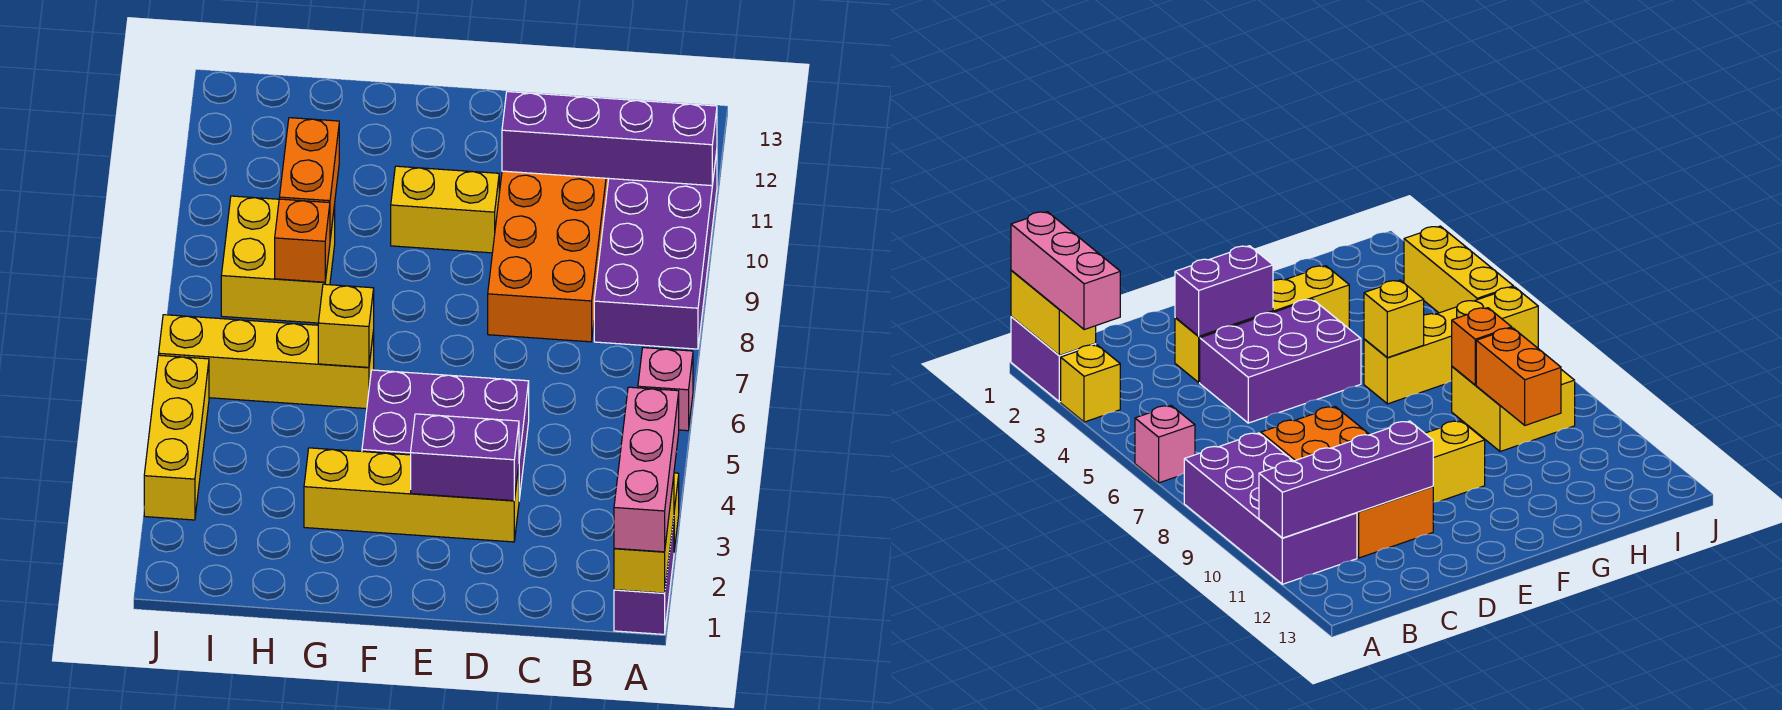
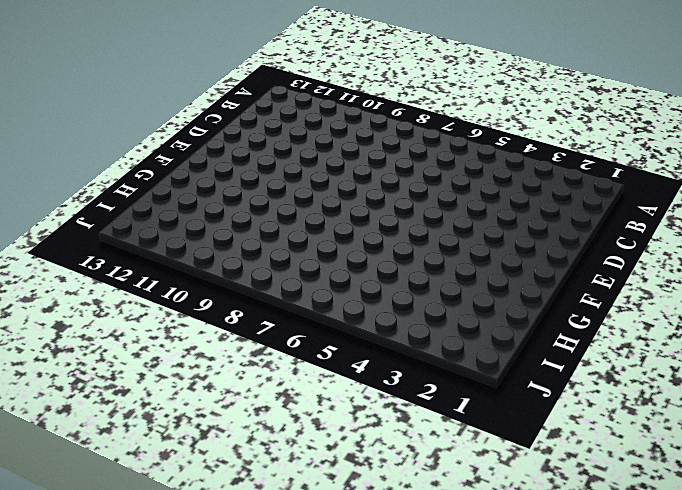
none -> purple brick A1:A2 level 1
none -> yellow brick A3 level 1
none -> pink brick A6 level 1

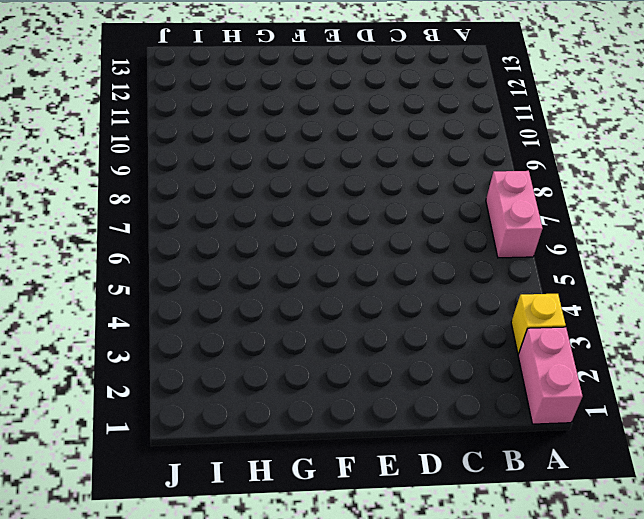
pink brick A1:A2 level 1 -> purple brick A1:A2 level 1
pink brick A6:A7 level 1 -> pink brick A6 level 1
none -> purple brick A8:B11 level 1
none -> orange brick C8:D11 level 1
none -> yellow brick D3:G3 level 1

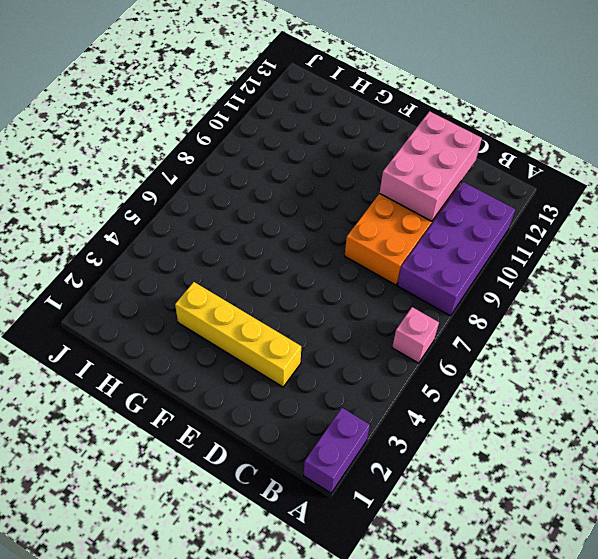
pink brick C10:D12 level 2 -> purple brick A11:D11 level 2
none -> yellow brick A3 level 1
none -> purple brick D4:F5 level 1
none -> yellow brick E10:F10 level 1

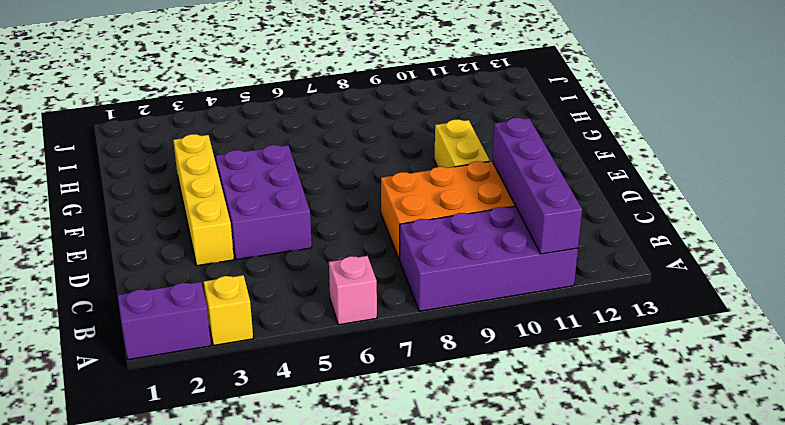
none -> yellow brick G6:J6 level 1
none -> yellow brick H8:I9 level 1
none -> yellow brick J3:J5 level 1

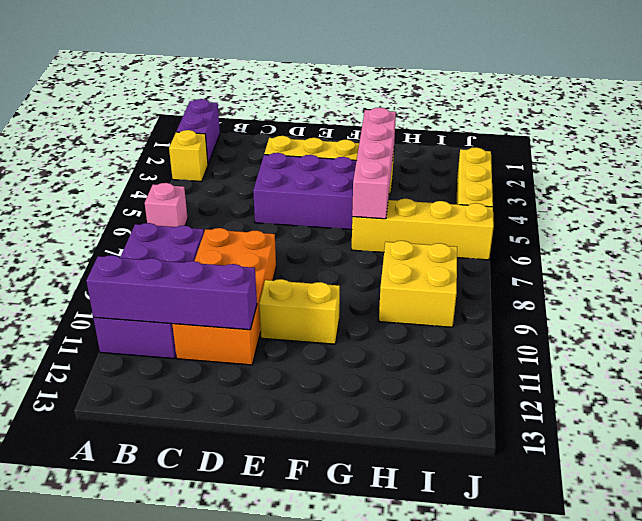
pink brick G3:G6 level 2 -> yellow brick G6 level 2
none -> yellow brick A1:A2 level 2
none -> purple brick D3:E3 level 2
none -> orange brick H8 level 2

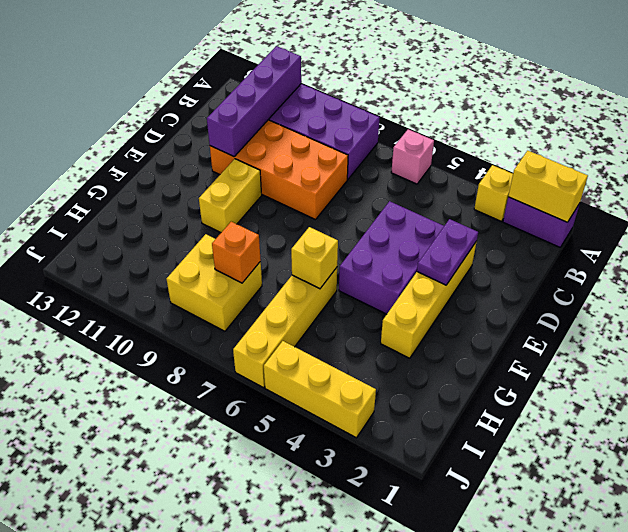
purple plate D3:E3 level 2 -> purple brick D3:E3 level 2
none -> orange brick H9:H10 level 2
none -> pink brick A1:A3 level 3

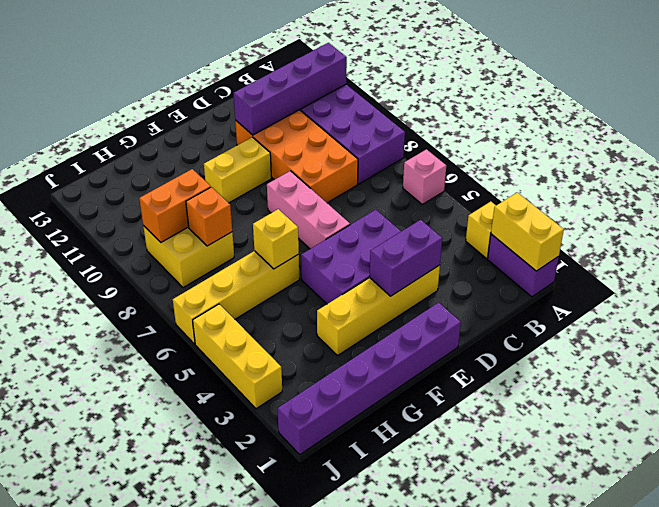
purple brick E1:J1 level 1 -> none
pink brick E6:E8 level 1 -> pink brick A1:A3 level 3
orange brick H9:I9 level 2 -> orange brick H9:H10 level 2

